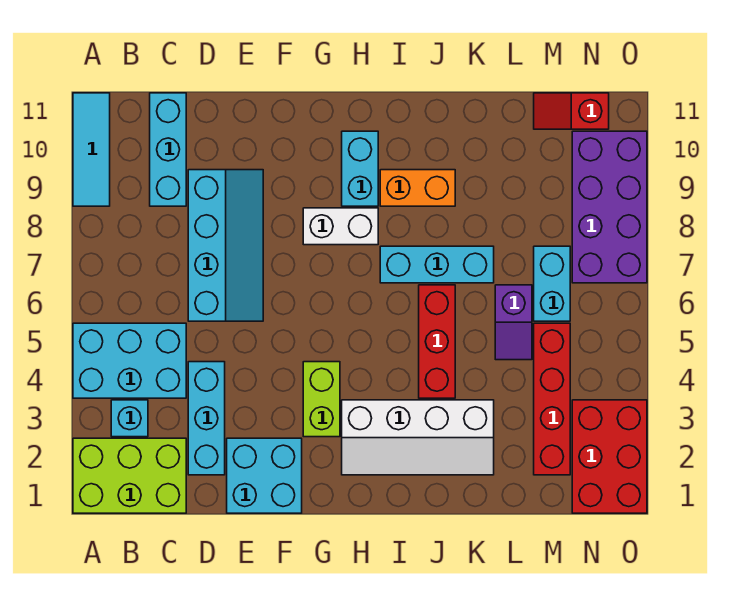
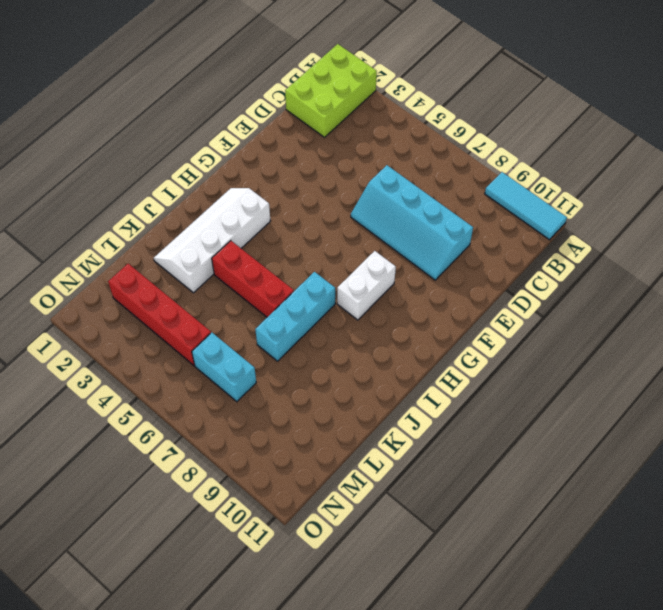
none -> cyan brick A4:C5 level 1
none -> cyan brick B3 level 1
none -> cyan brick C9:C11 level 1

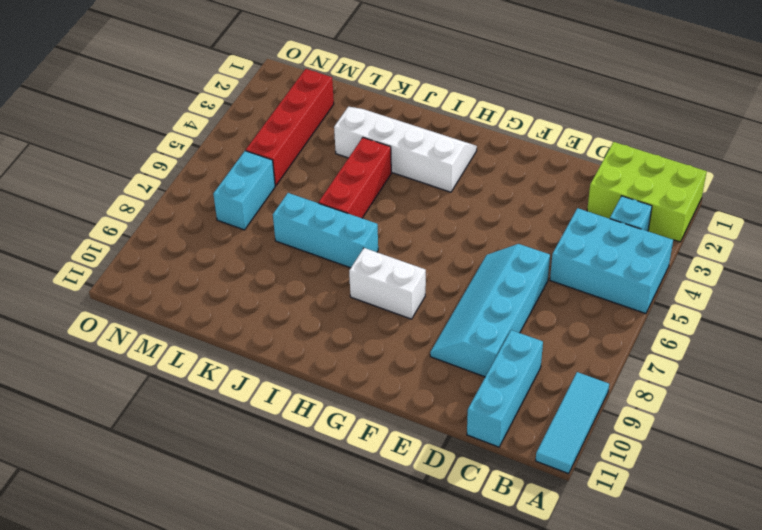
none -> cyan brick D2:D4 level 1
none -> cyan brick E1:F2 level 1
none -> lime brick G3:G4 level 1

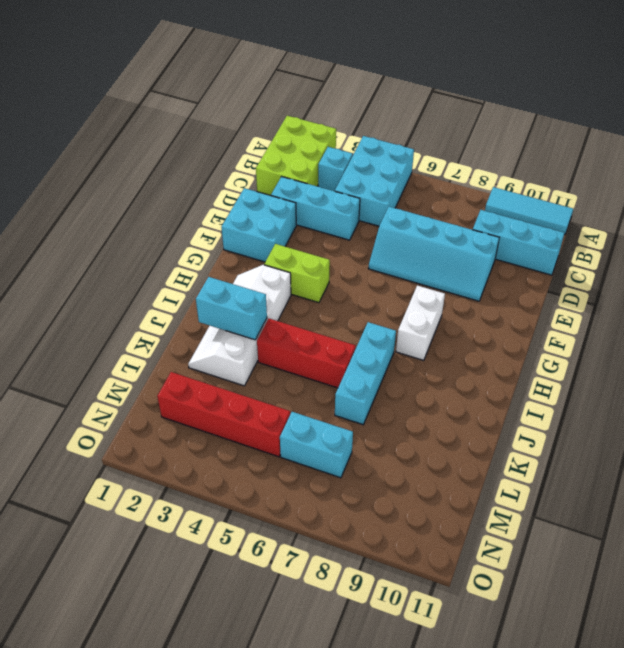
cyan brick J2:J3 level 2 -> cyan brick H9:H10 level 1
none -> orange brick I9:J9 level 1
none -> purple slope L5:L6 level 1 top 6
none -> red slope M11:N11 level 1 top N

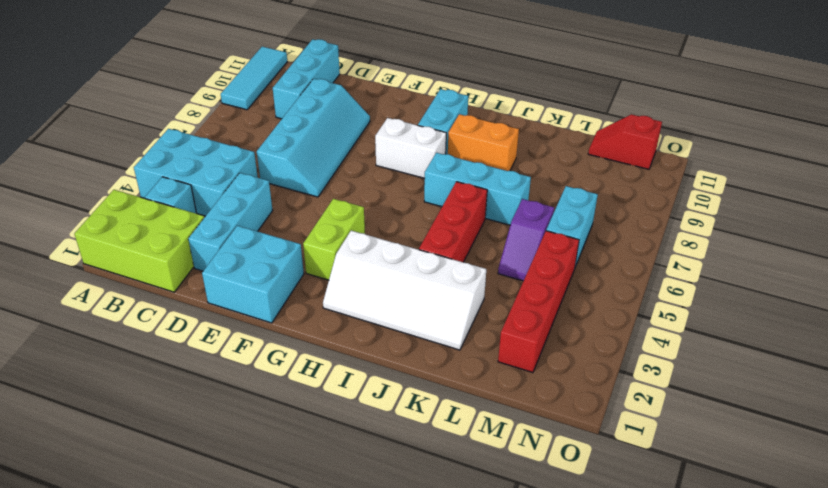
none -> red brick N1:O3 level 1
none -> purple brick N7:O10 level 1

